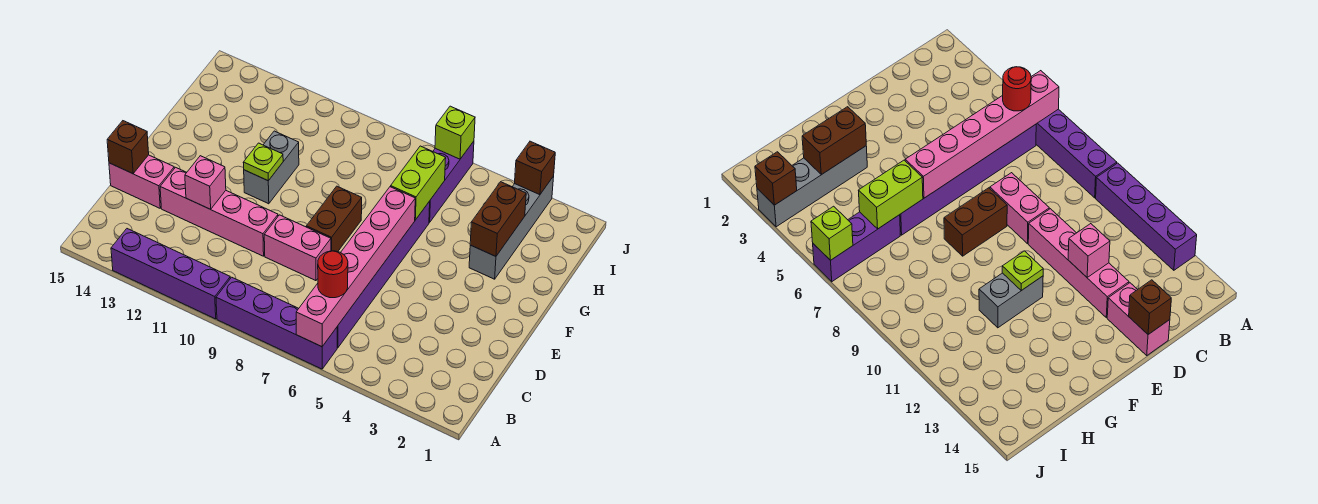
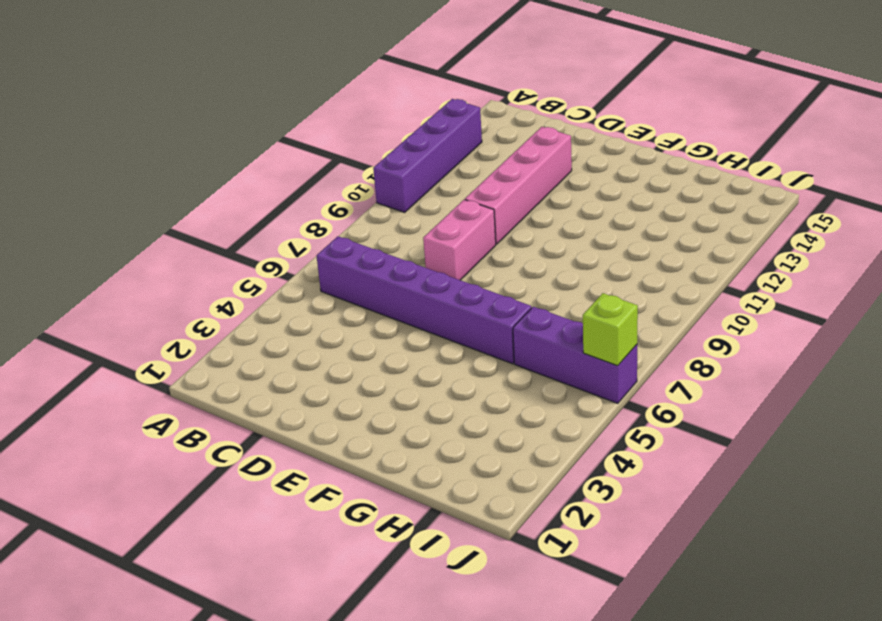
none -> purple brick A6:A9 level 1
none -> pink brick D14:D15 level 1
none -> brown brick E8:F8 level 1

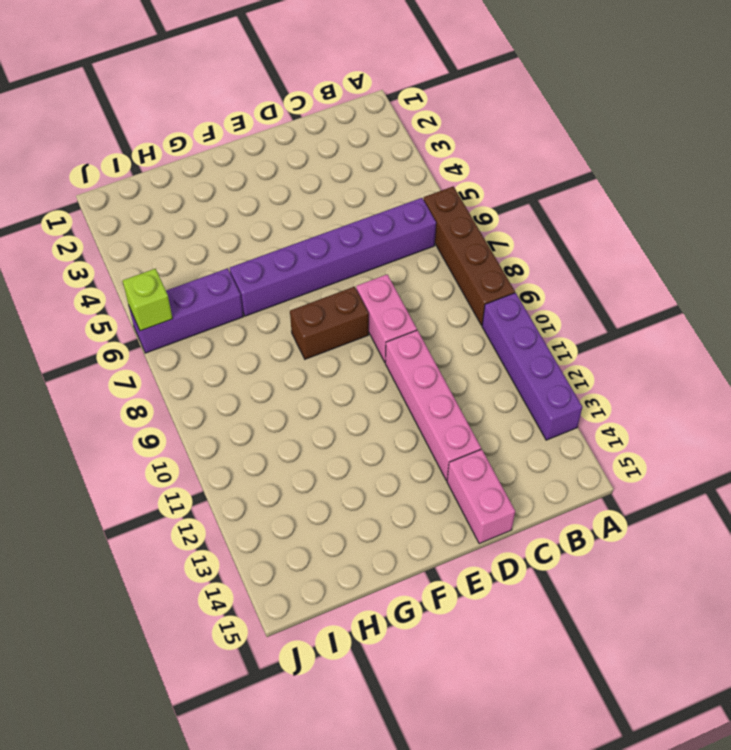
brown brick A6:A9 level 1 -> purple brick A6:A9 level 1
none -> grey brick F11:G11 level 1
none -> grey brick G3:J3 level 1
none -> pink brick A6:F6 level 2

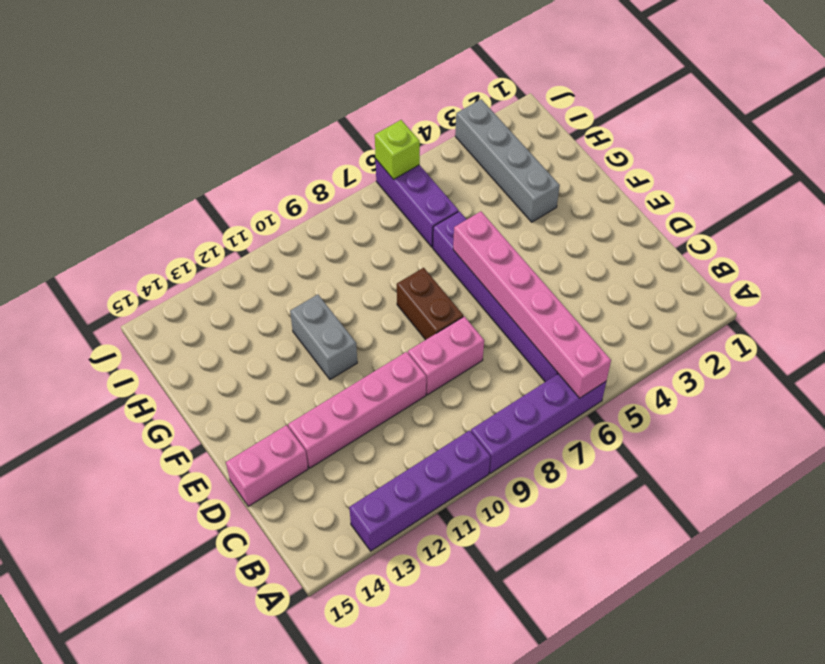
none -> pink brick D12 level 2
none -> brown brick D15 level 2
none -> lime plate F11 level 2

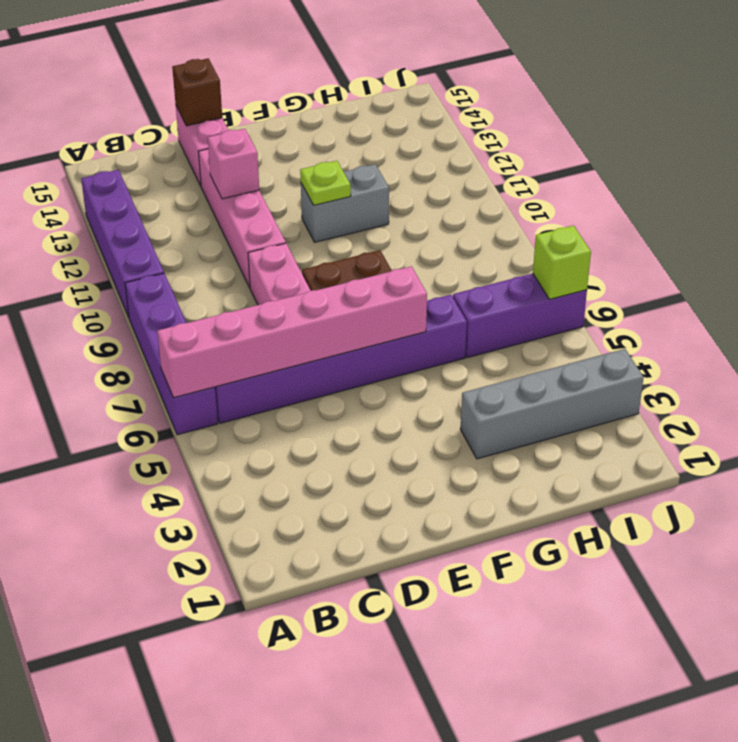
none -> brown brick G3:H3 level 2
none -> lime brick G6:H6 level 2
none -> brown brick J3 level 2

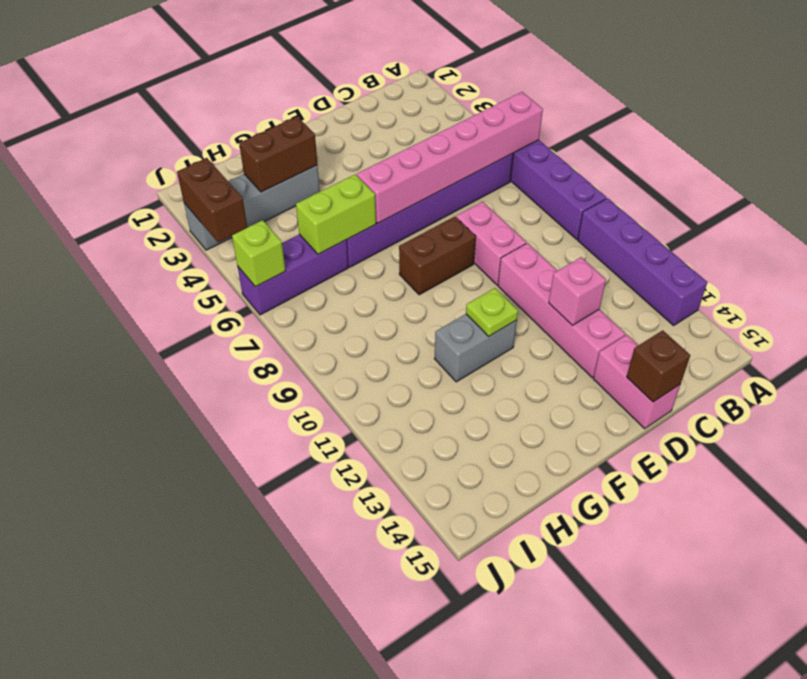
brown brick J3:J4 level 2 -> brown brick J3 level 2
none -> red round brick B6 level 3

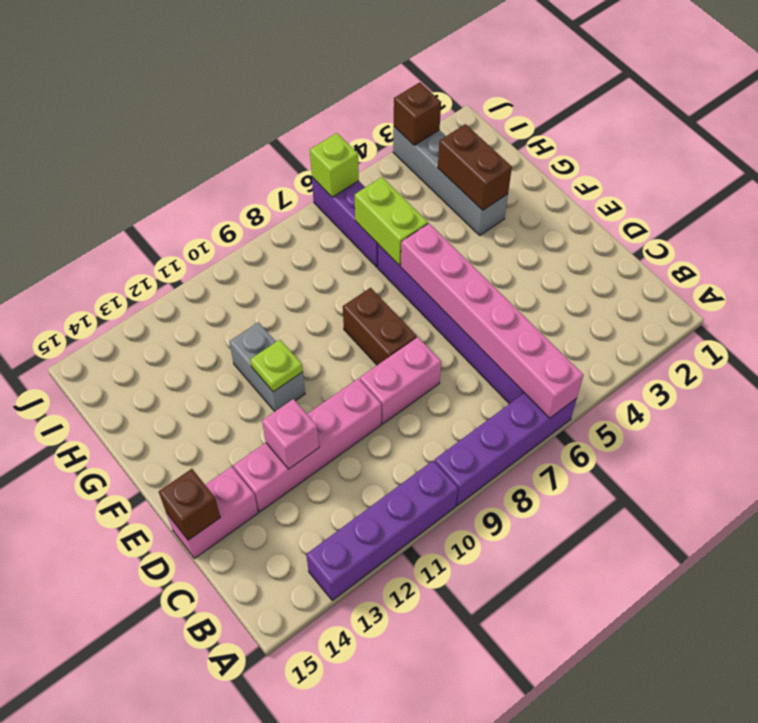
none -> red round brick B6 level 3

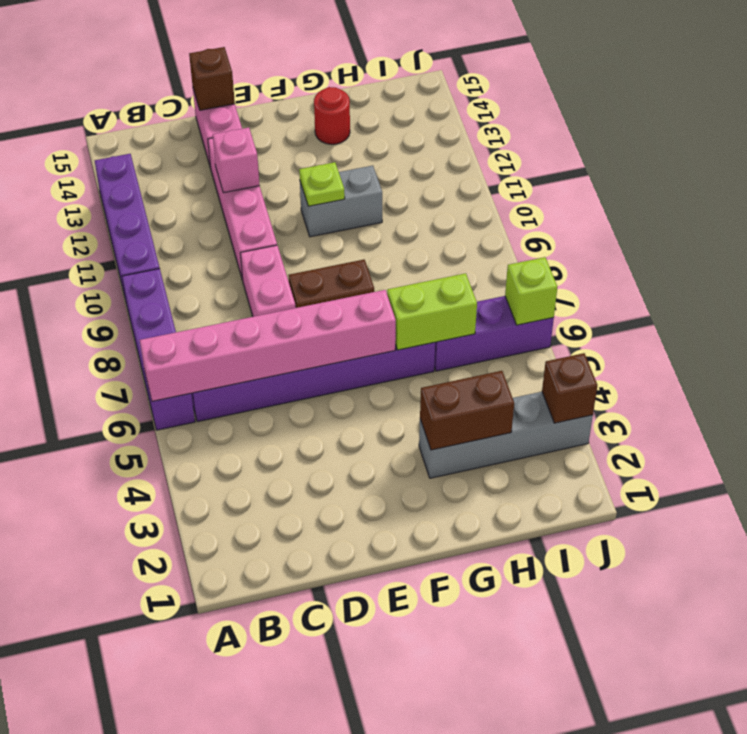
red round brick G14 level 1 -> red round brick B6 level 3

